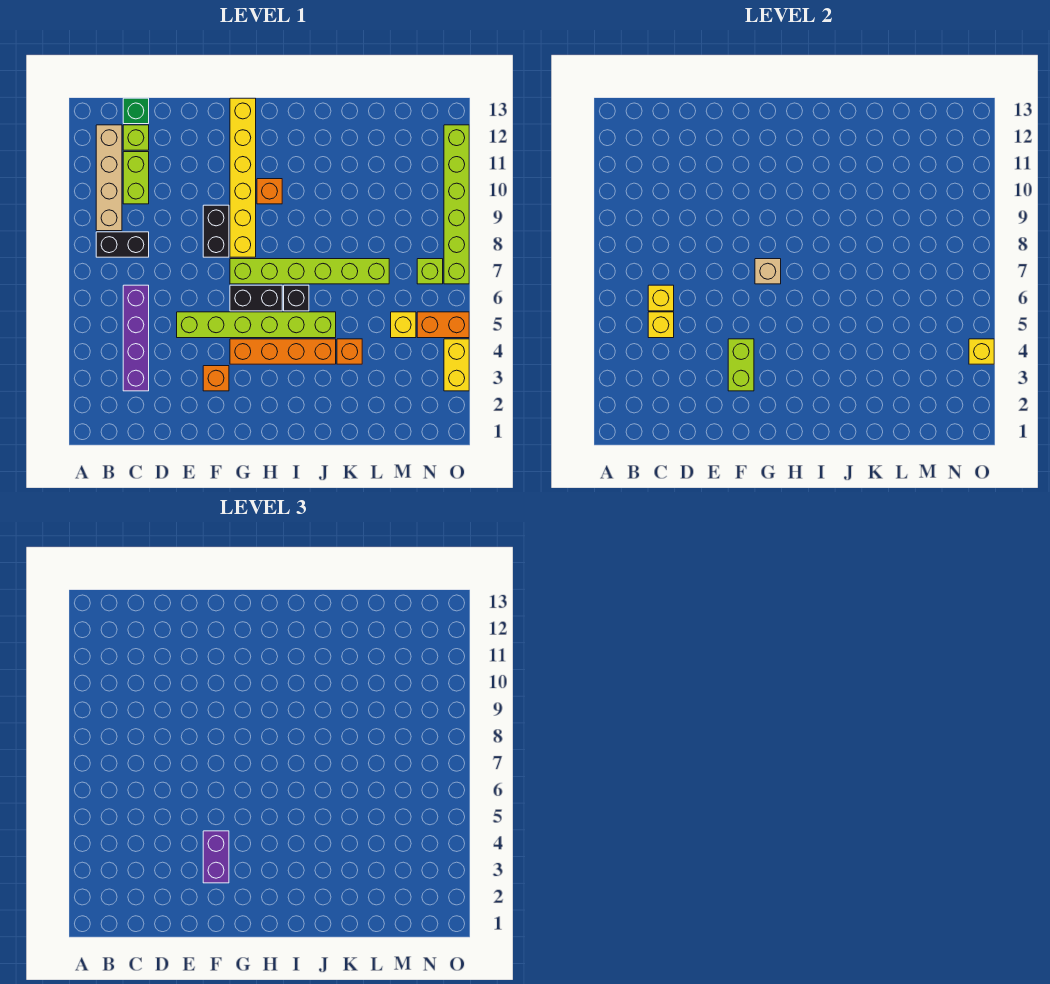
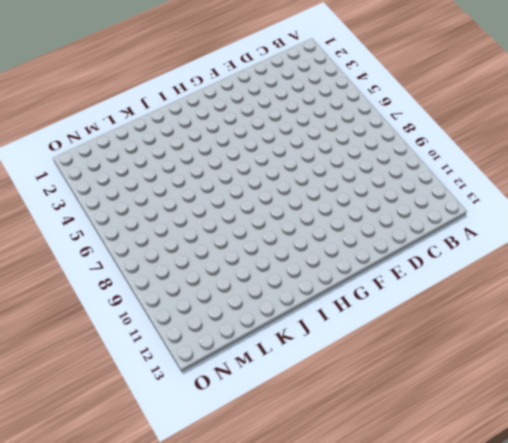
none -> black brick B8:C8 level 1
none -> tan brick B9:B12 level 1
none -> purple brick C3:C6 level 1

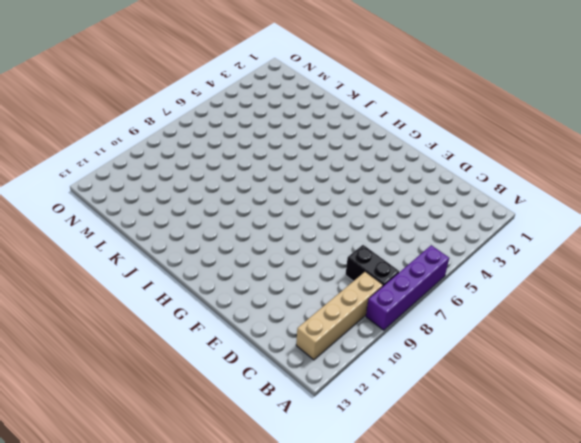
purple brick A6:A9 level 1 -> purple brick C3:C6 level 1
none -> lime brick C10:C11 level 1
none -> lime brick C12 level 1
none -> green brick C13 level 1

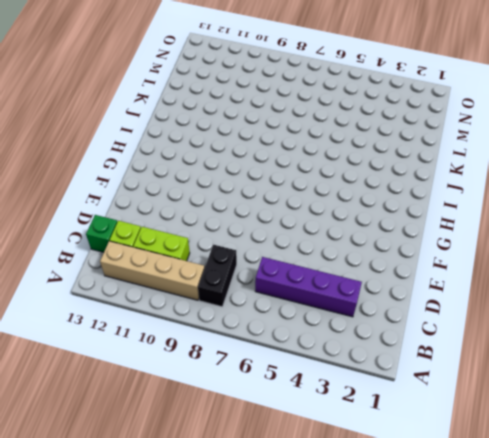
none -> lime brick E5:J5 level 1
none -> orange brick F3 level 1
none -> black brick F8:F9 level 1

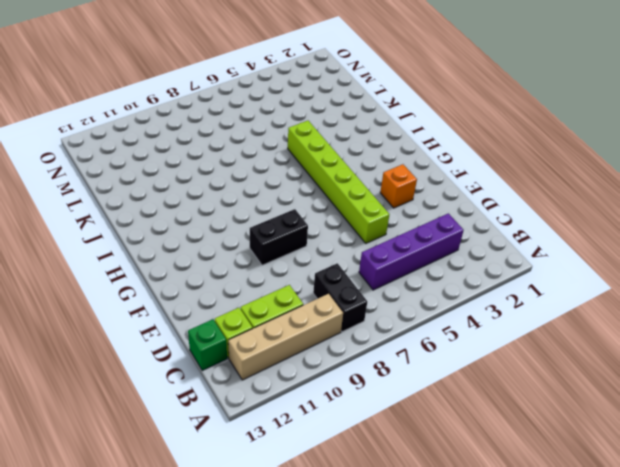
none -> orange brick G4:J4 level 1
none -> black brick G6:H6 level 1
none -> lime brick G7:L7 level 1

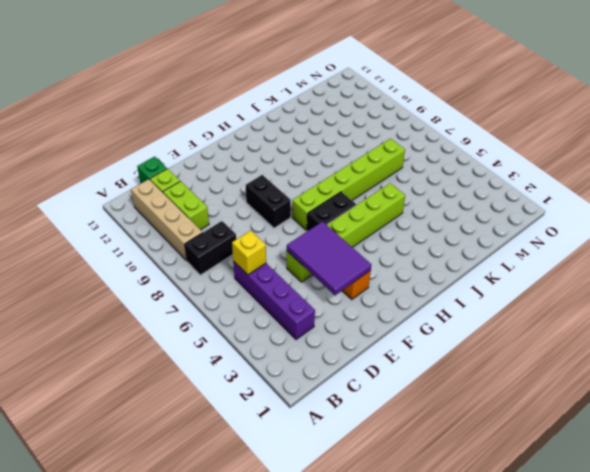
purple tile E3:F5 level 2 -> lime brick F3:F4 level 2
none -> orange brick G4:J4 level 1
none -> yellow brick G8:G13 level 1
none -> orange brick H10 level 1

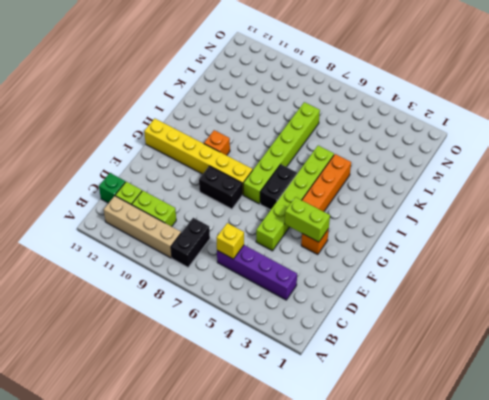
none -> black brick I6 level 1
none -> orange brick K4 level 1
none -> yellow brick M5 level 1

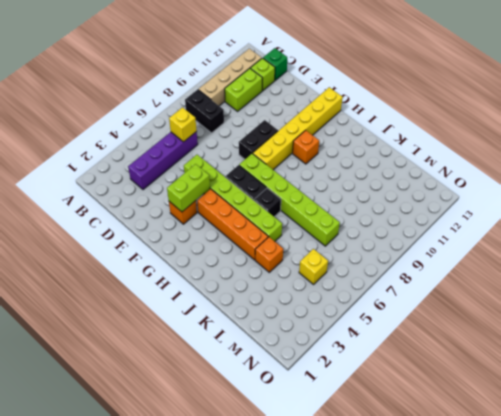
none -> orange brick N5:O5 level 1
none -> lime brick N7 level 1
none -> yellow brick O3:O4 level 1

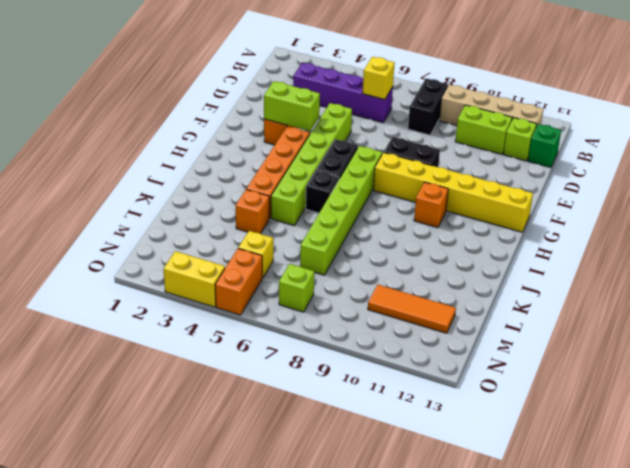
orange tile M10:M12 level 1 -> none
none -> lime brick O7:O12 level 1
none -> yellow brick C5 level 2
none -> tan brick G7 level 2

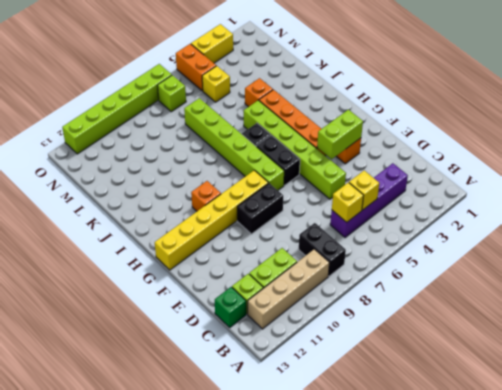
none -> tan brick G7 level 2
none -> yellow brick O4 level 2
none -> purple brick F3:F4 level 3

